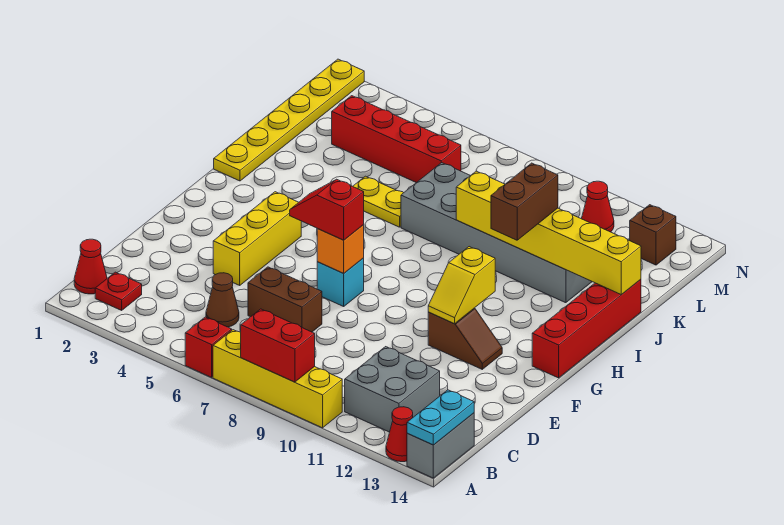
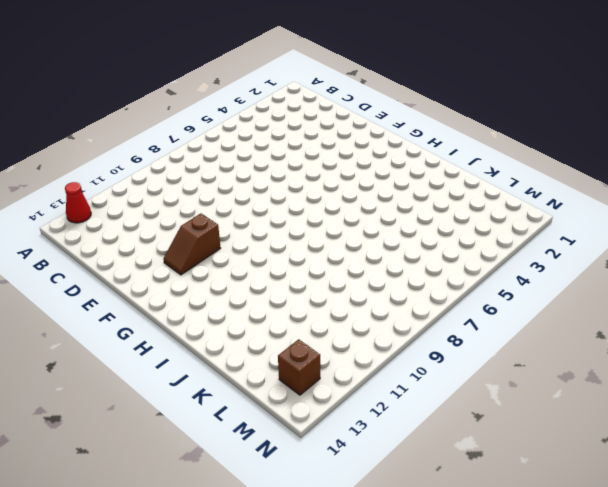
none -> red brick A6 level 1
none -> yellow brick A7:A10 level 1
none -> grey brick A14:B14 level 1

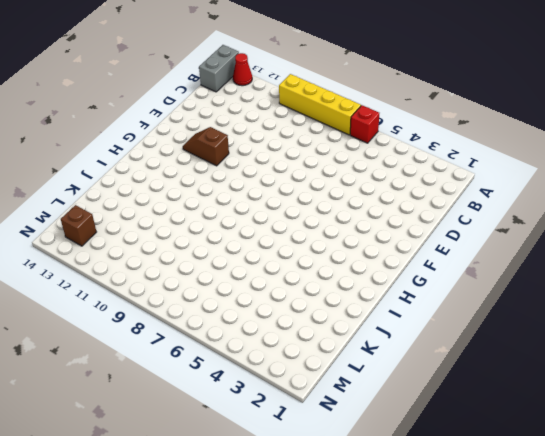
none -> red cone B1 level 1
none -> red plate B2 level 1
none -> grey brick B11:C12 level 1

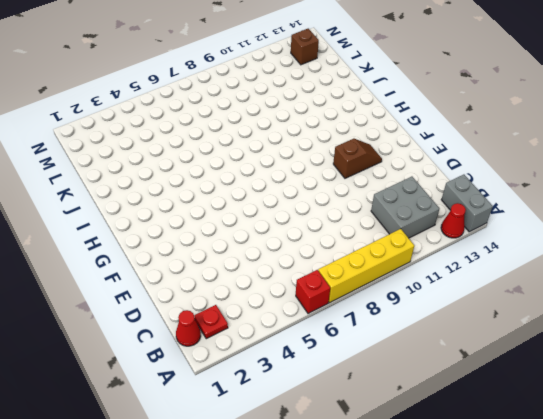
none -> brown cone C5 level 1
none -> brown brick D6:D7 level 1
none -> yellow brick E4:G4 level 1

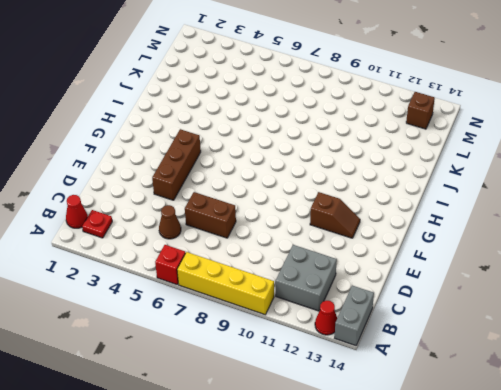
brown brick E4:G4 level 1 -> yellow brick E4:G4 level 1
none -> cyan brick F7 level 1
none -> red brick G14:J14 level 1
none -> yellow plate I1:N1 level 1

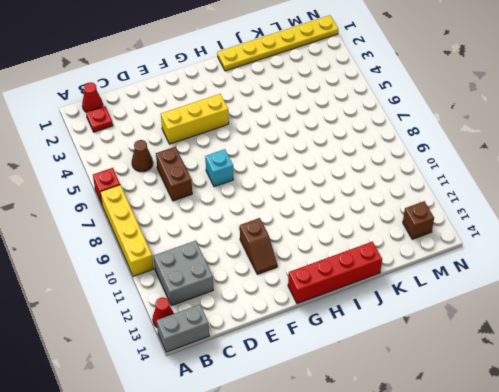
none -> yellow plate J5:J6 level 1
none -> grey brick J7:K12 level 1
none -> red brick L3:L6 level 1

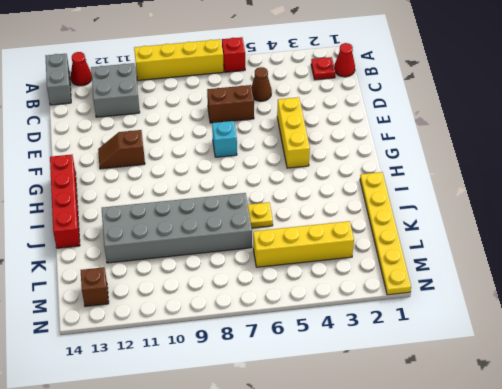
yellow plate J6 level 1 -> yellow plate J5:J6 level 1
yellow brick L3:L6 level 1 -> red brick L3:L6 level 1
none -> red cone M11 level 1
none -> red brick A8:A9 level 2
none -> cyan plate A14:B14 level 2

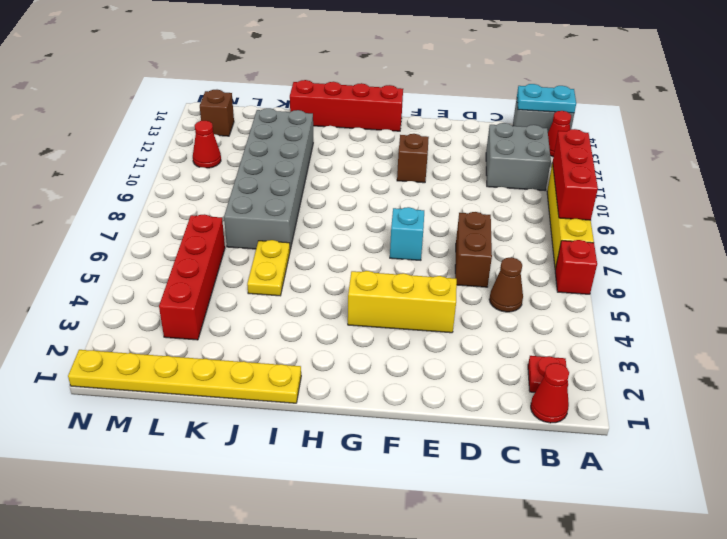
red brick A8:A10 level 2 -> red brick A8:A9 level 2
none -> orange brick F7 level 2
none -> yellow slope F11:G11 level 2 top G
none -> yellow brick J9:J14 level 2

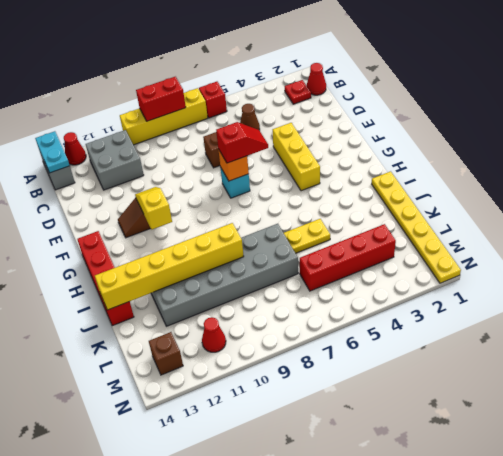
none -> brown brick I11:J11 level 3

